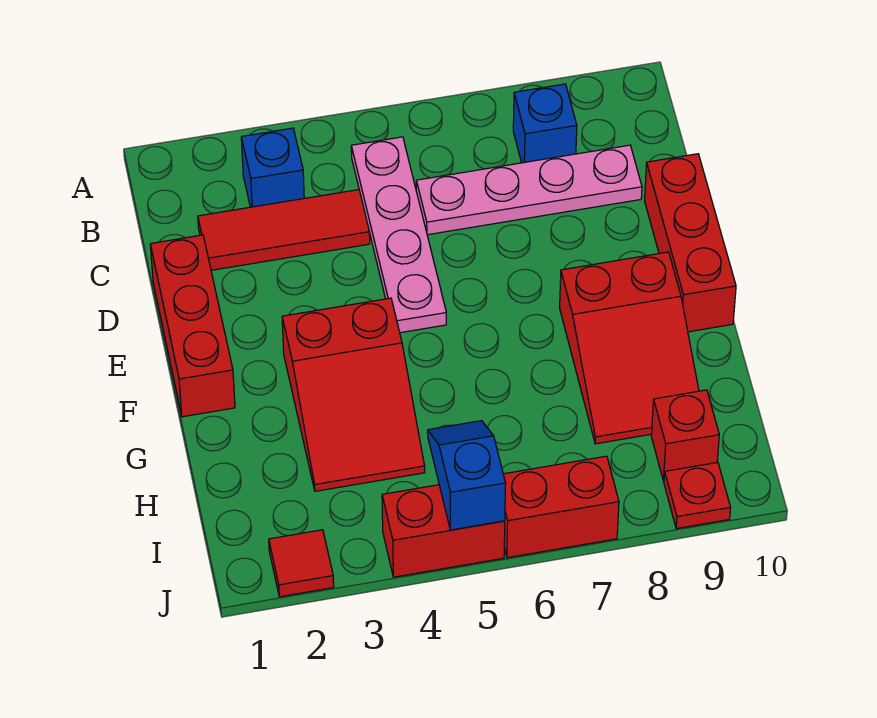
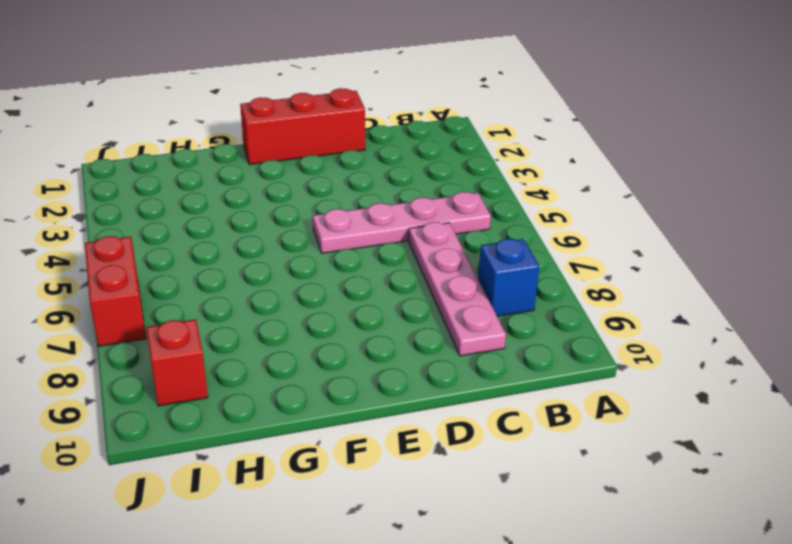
none -> blue brick B3 level 1
none -> red tile C2:C4 level 1
none -> red brick D10:F10 level 1

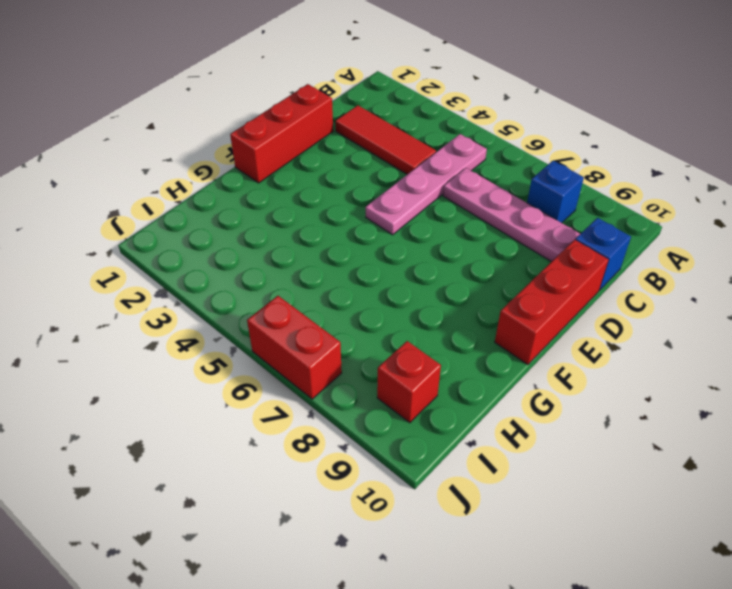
blue brick C10 level 1 -> blue brick B3 level 1
none -> red slope F3:H4 level 1 top F
none -> red slope F8:H9 level 1 top F
none -> red tile J2 level 1

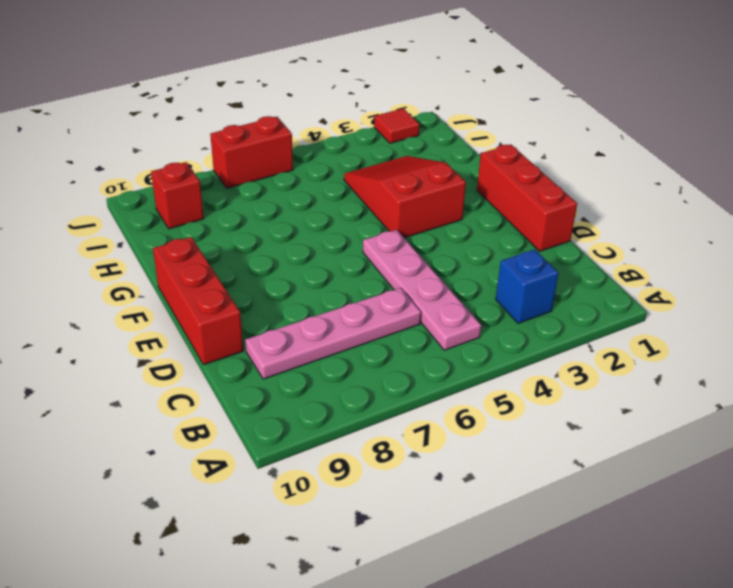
none -> blue brick B8 level 1
none -> red tile C2:C4 level 1
none -> red slope F8:H9 level 1 top F

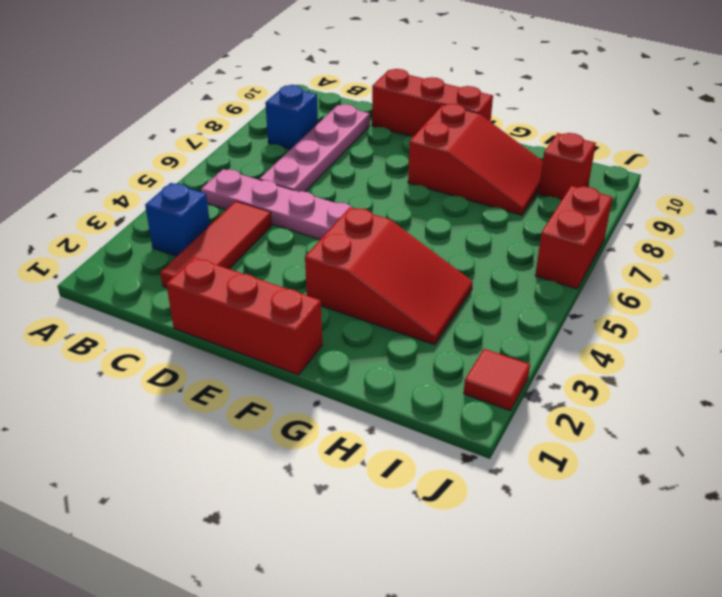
none -> red brick J4:J5 level 1
none -> red plate J9 level 1
none -> blue slope I5:J5 level 2 top J

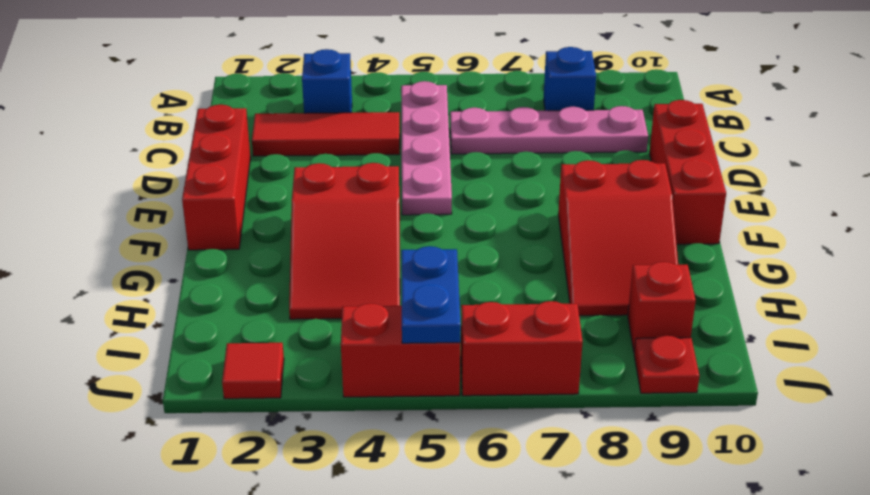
blue plate I5:J5 level 2 -> blue slope I5:J5 level 2 top J

